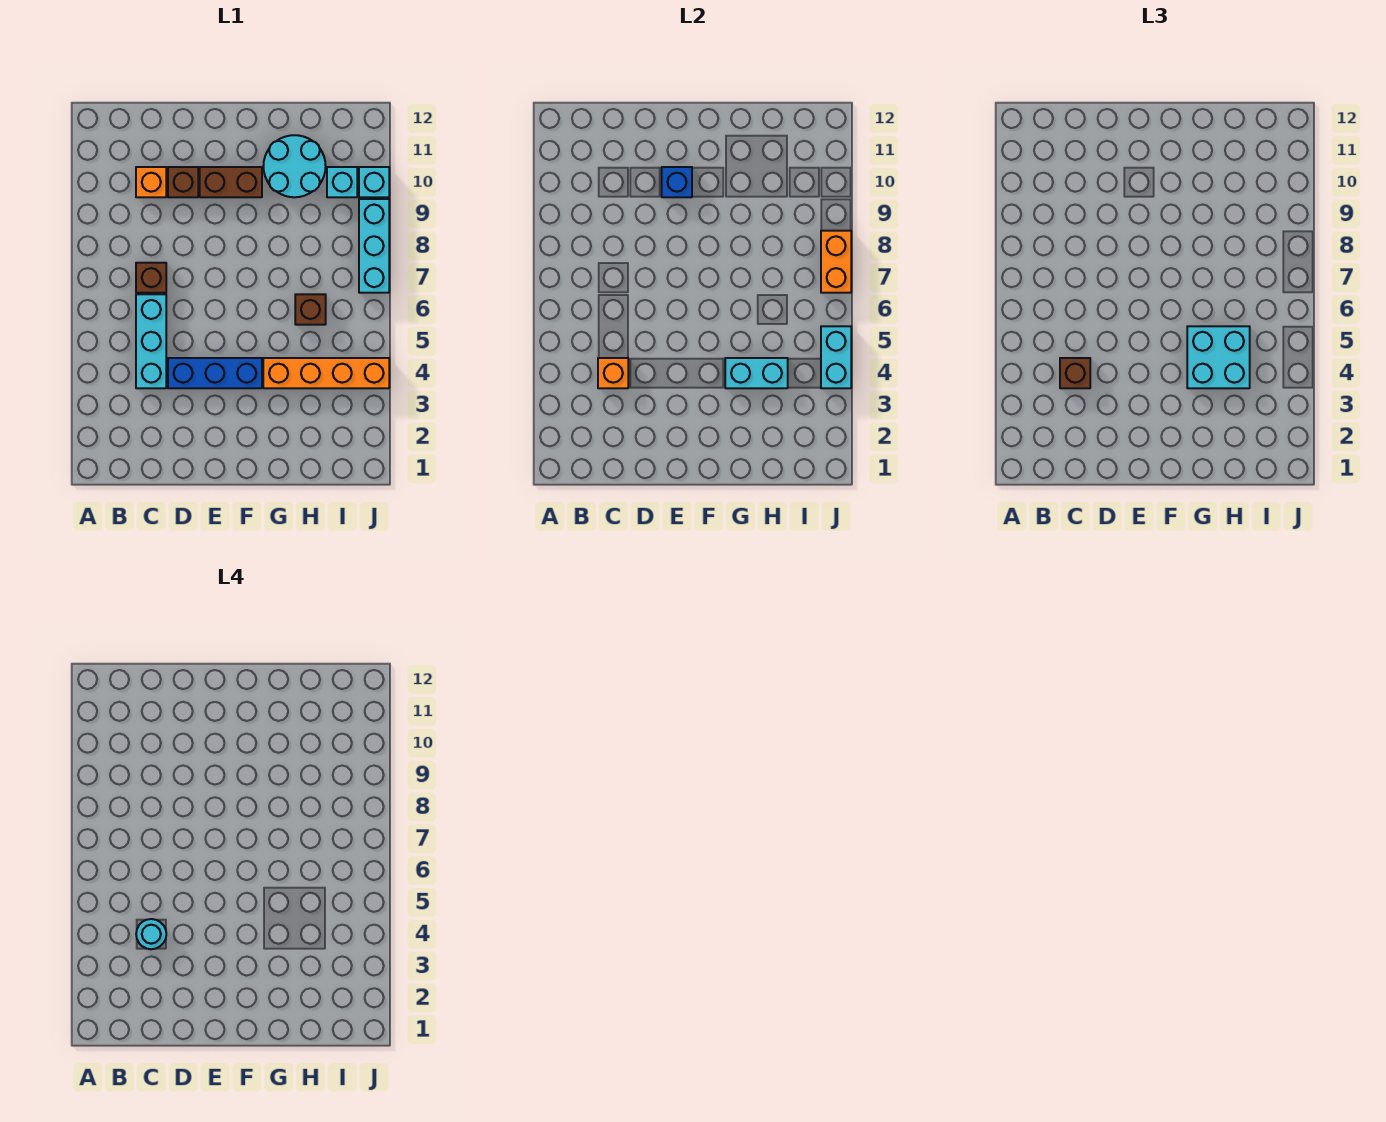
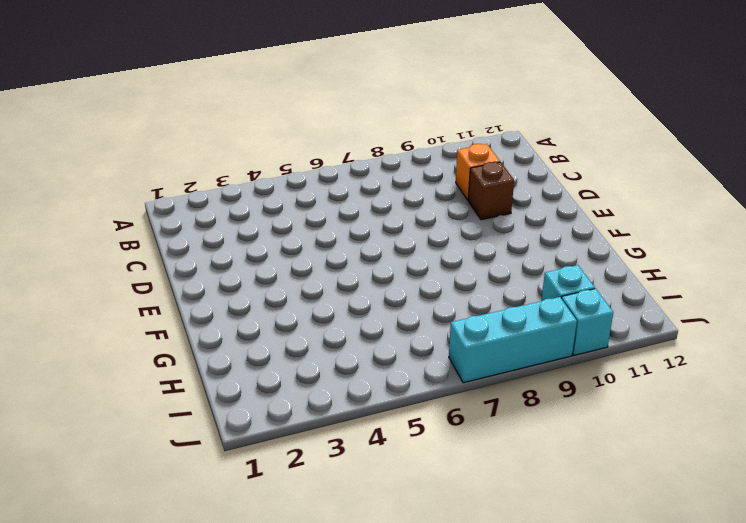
none -> cyan brick C4:C6 level 1
none -> brown brick C7 level 1
none -> blue brick D4:F4 level 1

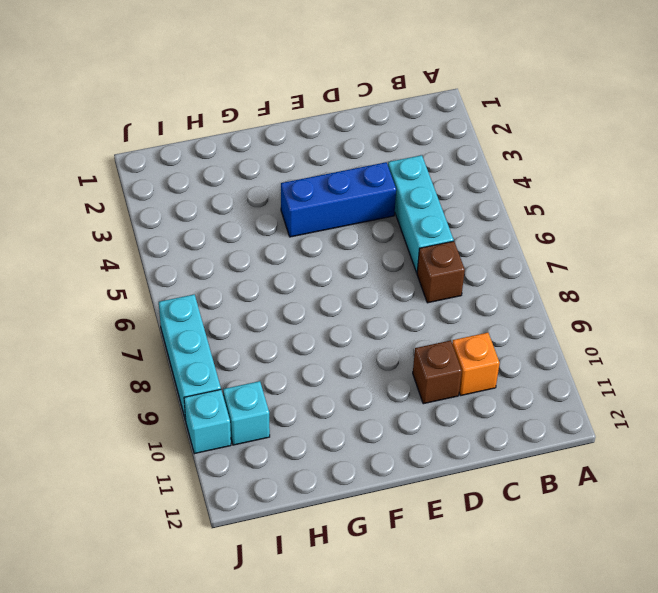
none -> brown brick E10:F10 level 1
none -> orange brick G4:J4 level 1
none -> cyan round brick G10:H11 level 1

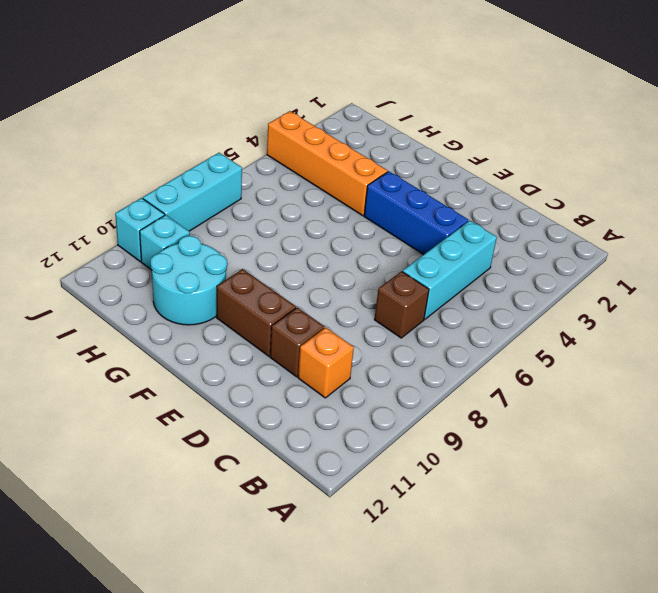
none -> brown brick H6 level 1
none -> orange brick C4 level 2
none -> blue brick E10 level 2

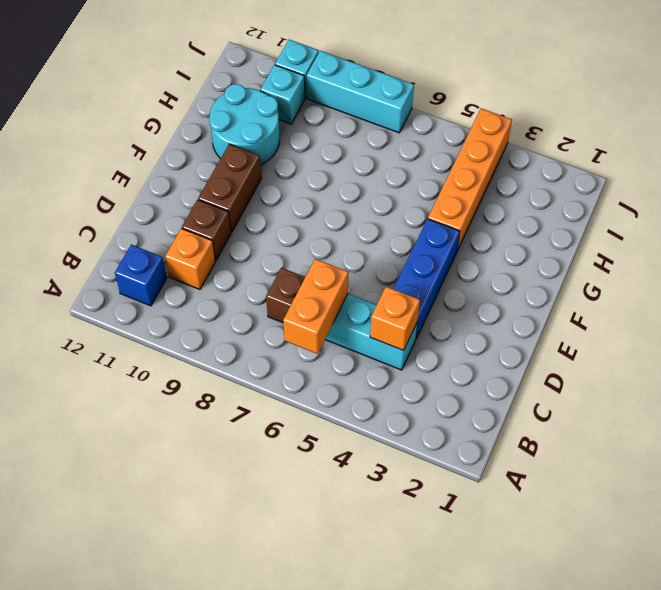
orange brick B6:C6 level 2 -> orange brick J7:J8 level 2
blue brick B11 level 1 -> blue brick E10 level 2
none -> brown brick H6 level 1
none -> cyan brick G4:H4 level 2
none -> cyan brick J4:J5 level 2

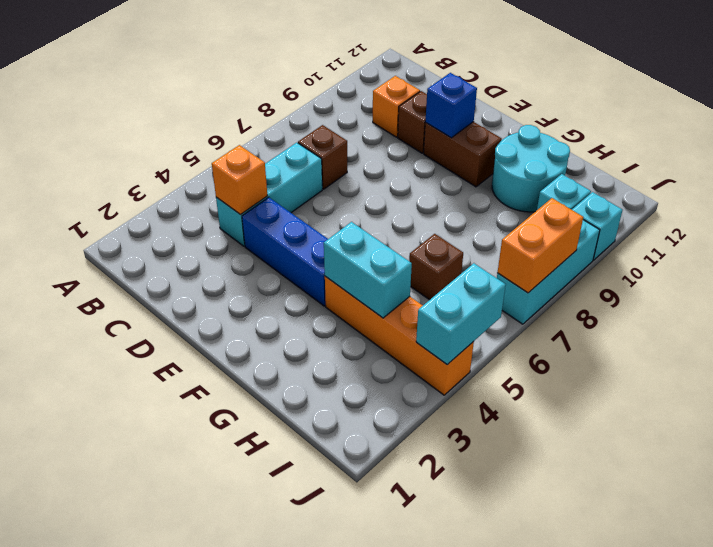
none -> brown brick C4 level 3
none -> cyan brick G4:H5 level 3
none -> cyan round brick C4 level 4

